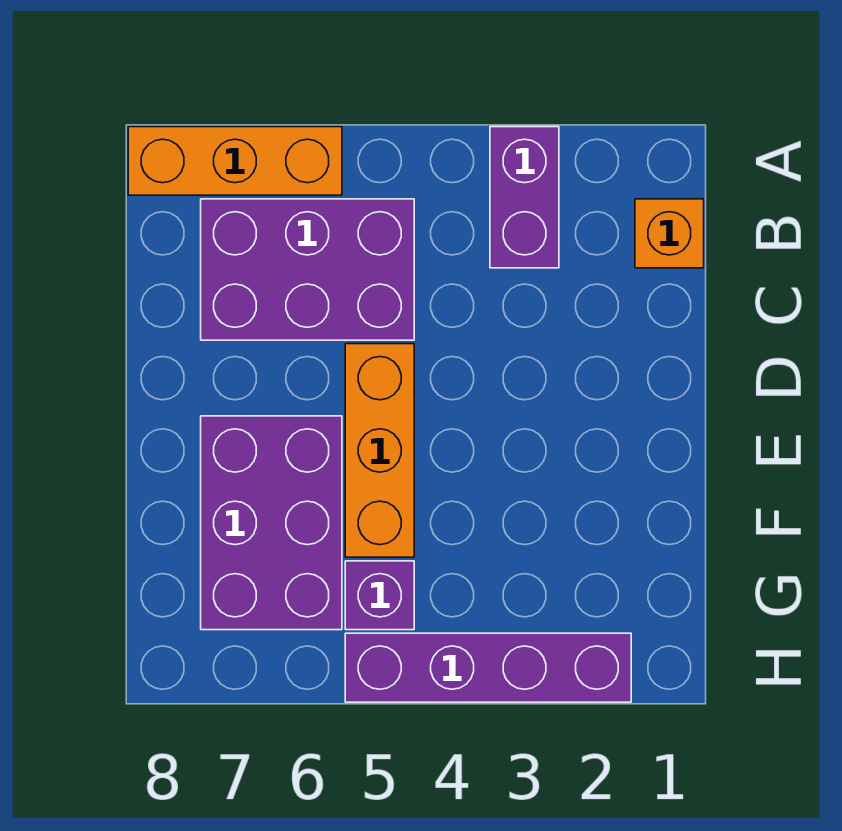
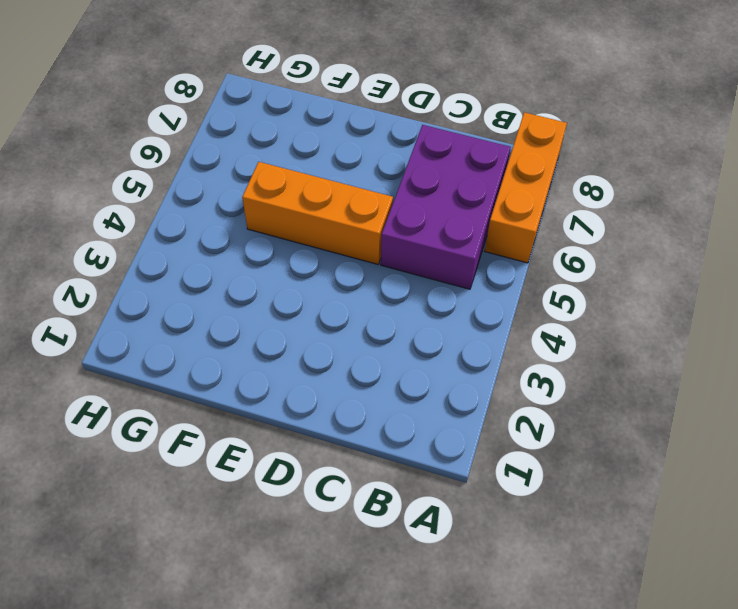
none -> purple brick A3:B3 level 1
none -> orange brick B1 level 1

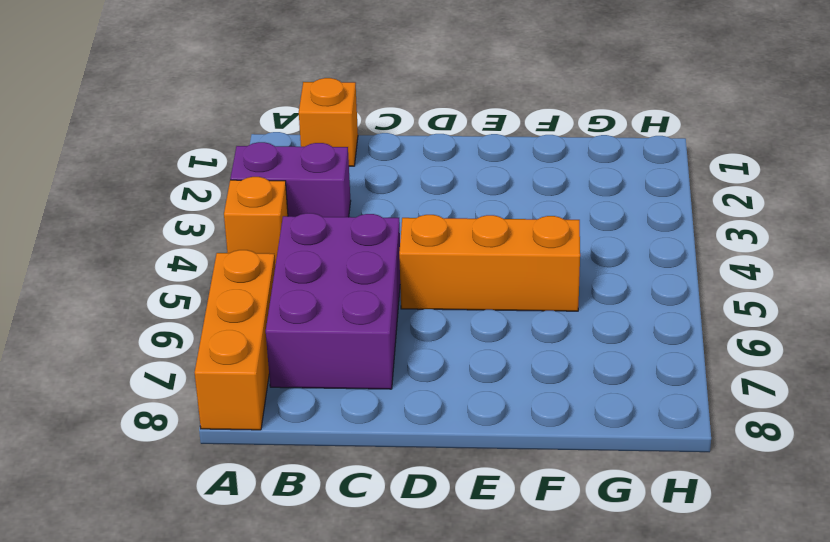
orange brick A4 level 1 -> none
none -> purple brick E6:G7 level 1
none -> purple brick G5 level 1

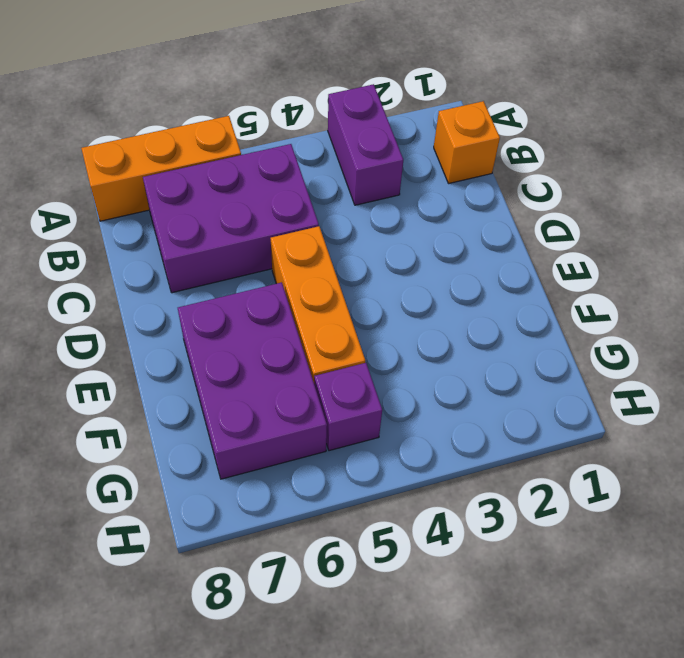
none -> purple brick H2:H5 level 1

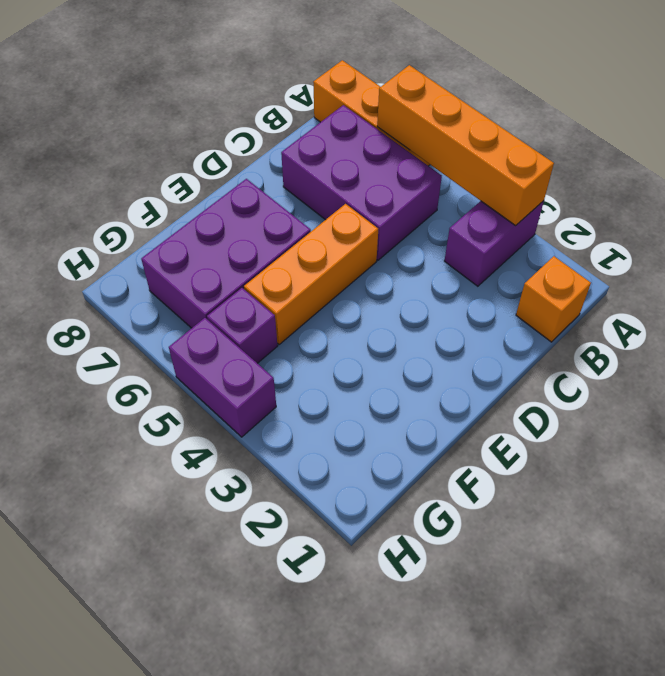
orange brick A3:A6 level 2 -> none
purple brick H4:H5 level 1 -> purple brick H2:H5 level 1

